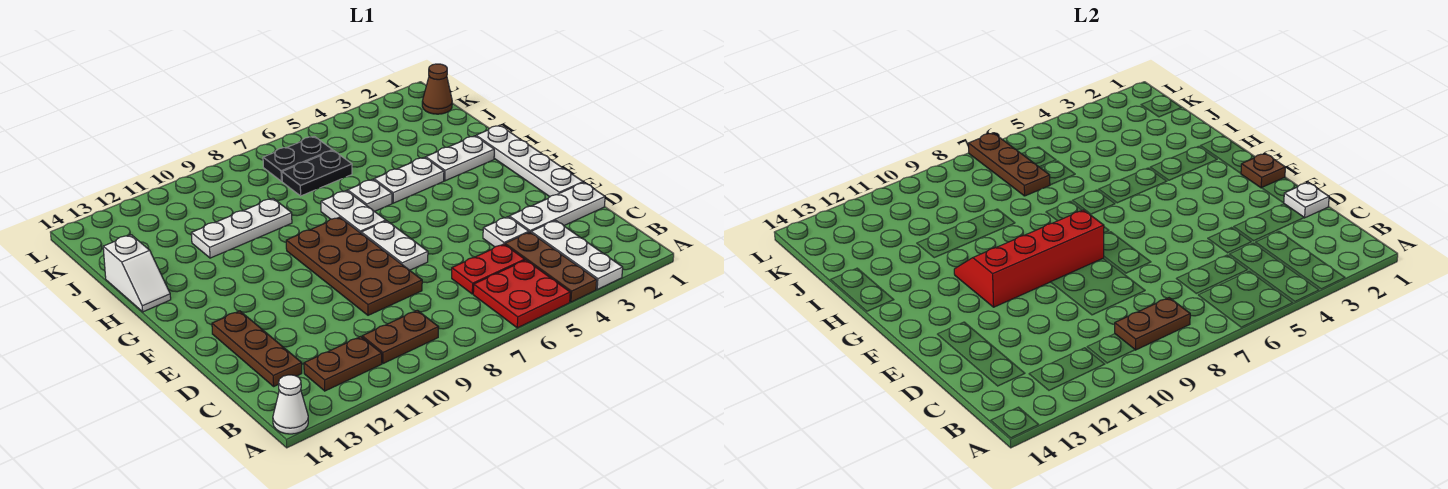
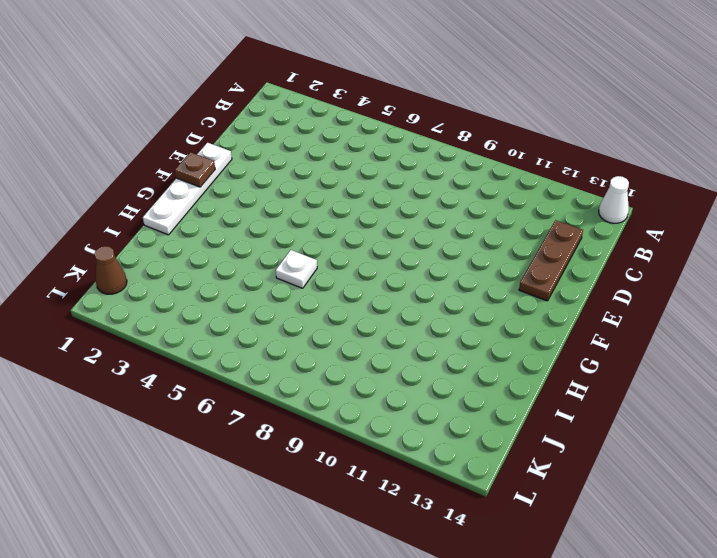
none -> white plate A3:C3 level 1
none -> brown plate A4:C4 level 1
none -> red plate A5:B6 level 1

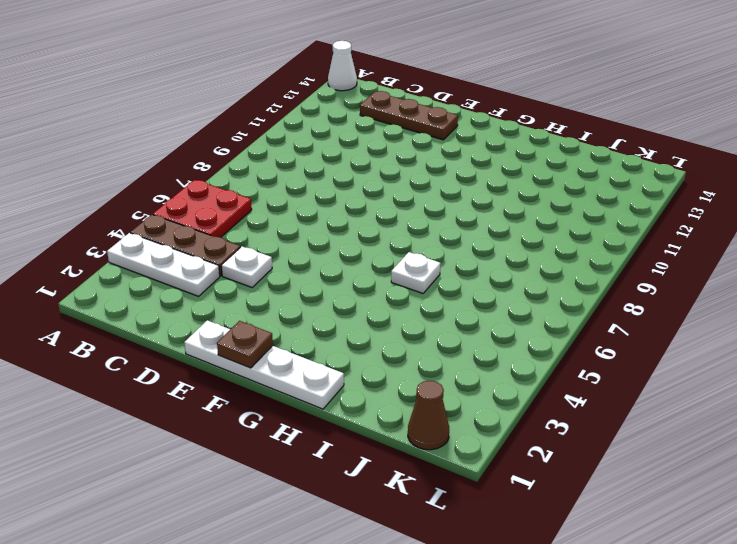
none -> brown plate B9:B10 level 1
none -> brown plate B11:B12 level 1
none -> red plate C5:C6 level 1

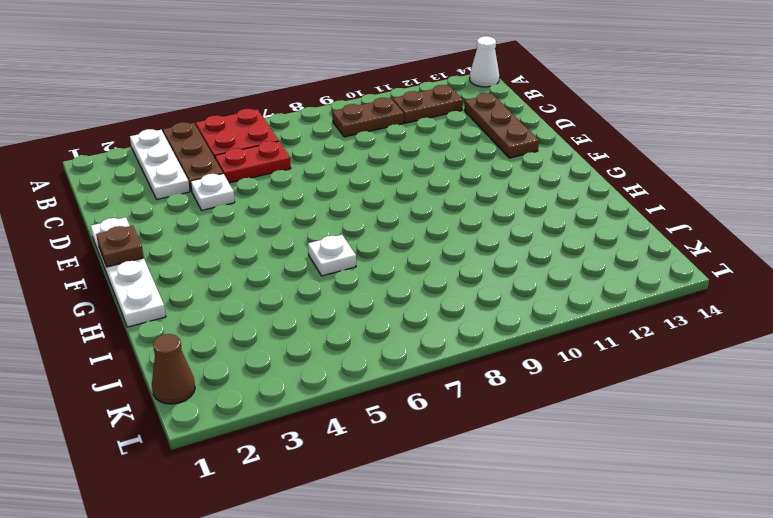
none -> white plate D1:D3 level 1
none -> brown plate D8:G9 level 1
none -> white plate E7:F7 level 1

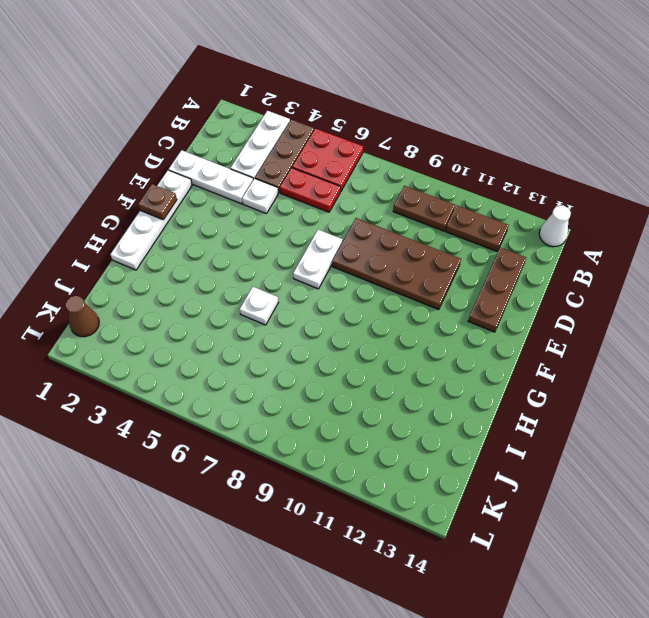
brown plate D8:E11 level 1 -> brown plate D8:G9 level 1
none -> white plate G7:H7 level 1
none -> white plate H2:H3 level 1
none -> white plate H4:H5 level 1

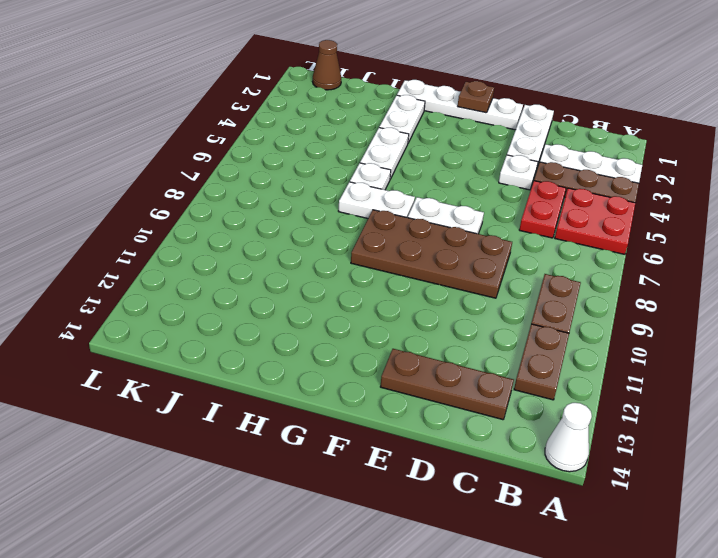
none -> white slope H14:I14 level 1 top I
none -> white plate I9:I11 level 1
none -> black plate J6:J7 level 1

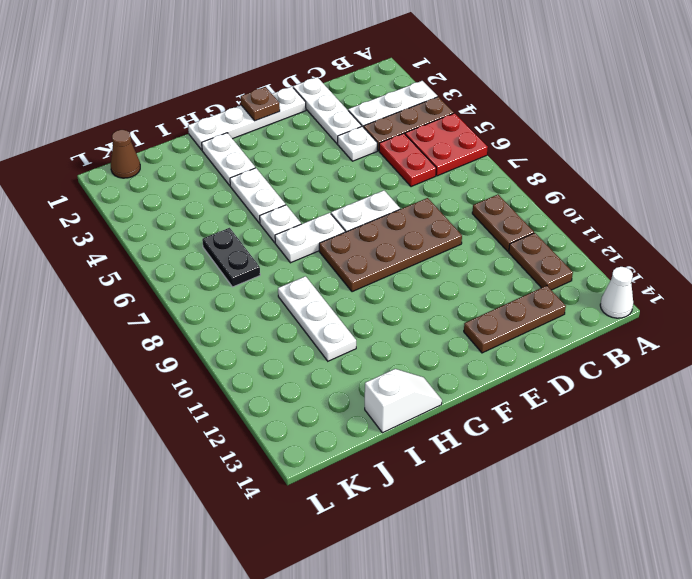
none -> black plate K6:K7 level 1
none -> brown plate B8:B9 level 2
none -> white plate D1 level 2

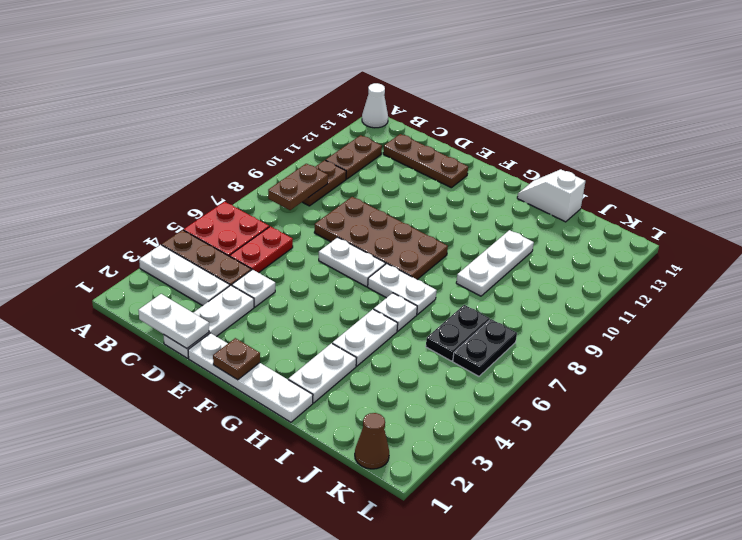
white plate C1:D1 level 2 -> white plate D1 level 2
none -> red slope F8:G11 level 2 top F
none -> brown plate J7:L7 level 2

